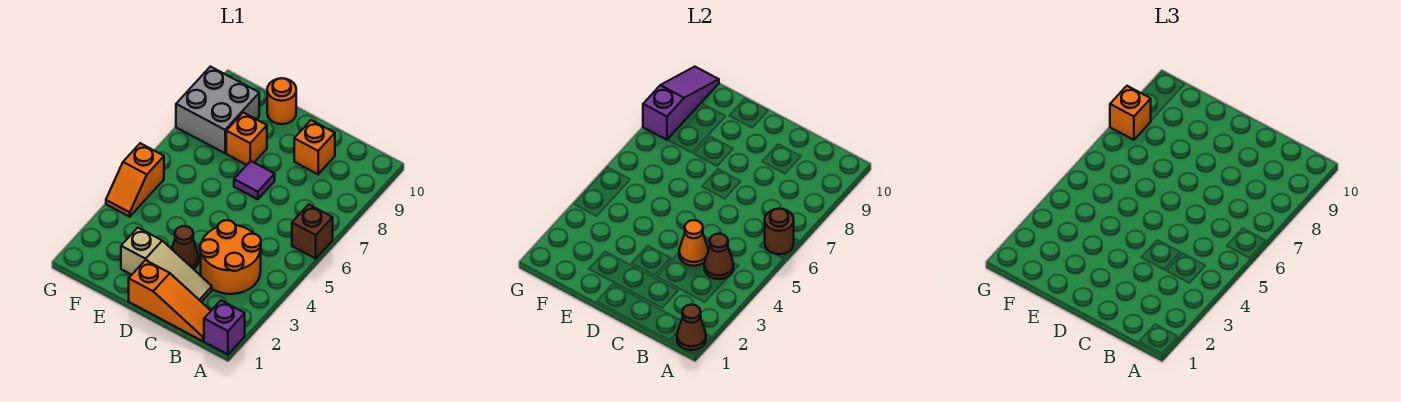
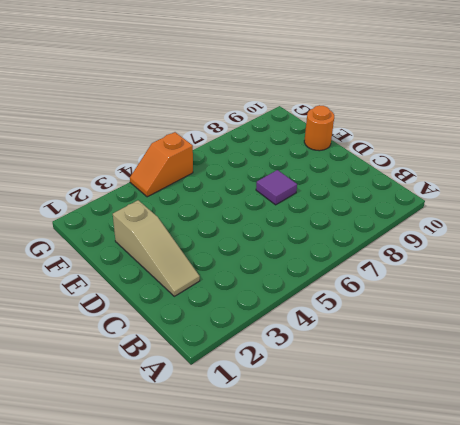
none -> purple brick A1 level 1
none -> brown brick A6 level 1
none -> orange slope B1:D1 level 1 top D

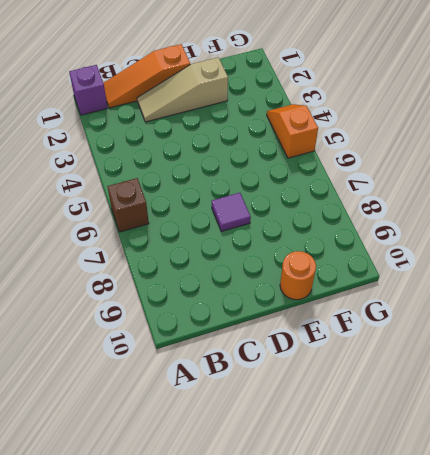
none -> orange round brick B3:C4 level 1
none -> orange brick C9 level 1
none -> brown cone D3 level 1

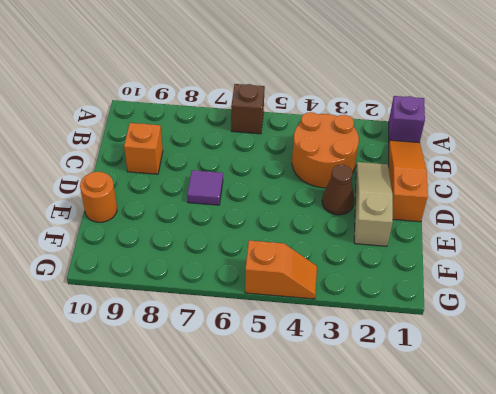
none -> orange brick E8 level 1
none -> grey brick F8:G9 level 1
none -> brown cone A1 level 2

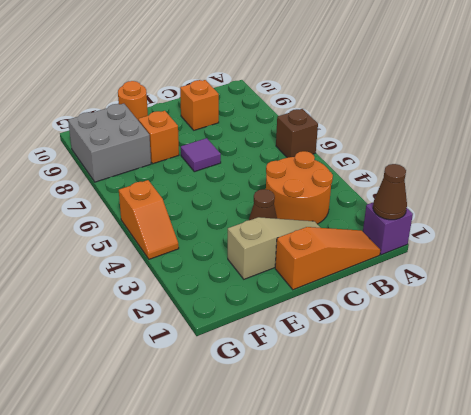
none -> brown round brick A6 level 2
none -> brown cone B4 level 2
none -> orange cone C4 level 2

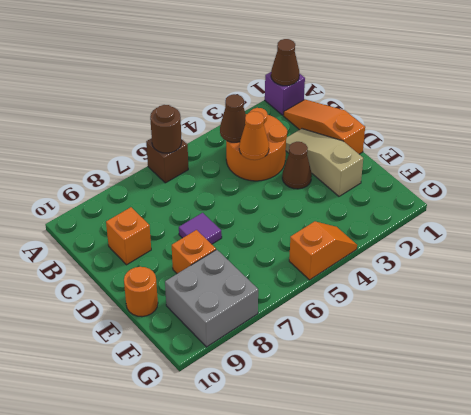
none -> purple slope G8:G10 level 2 top 8
none -> orange brick G8 level 3

